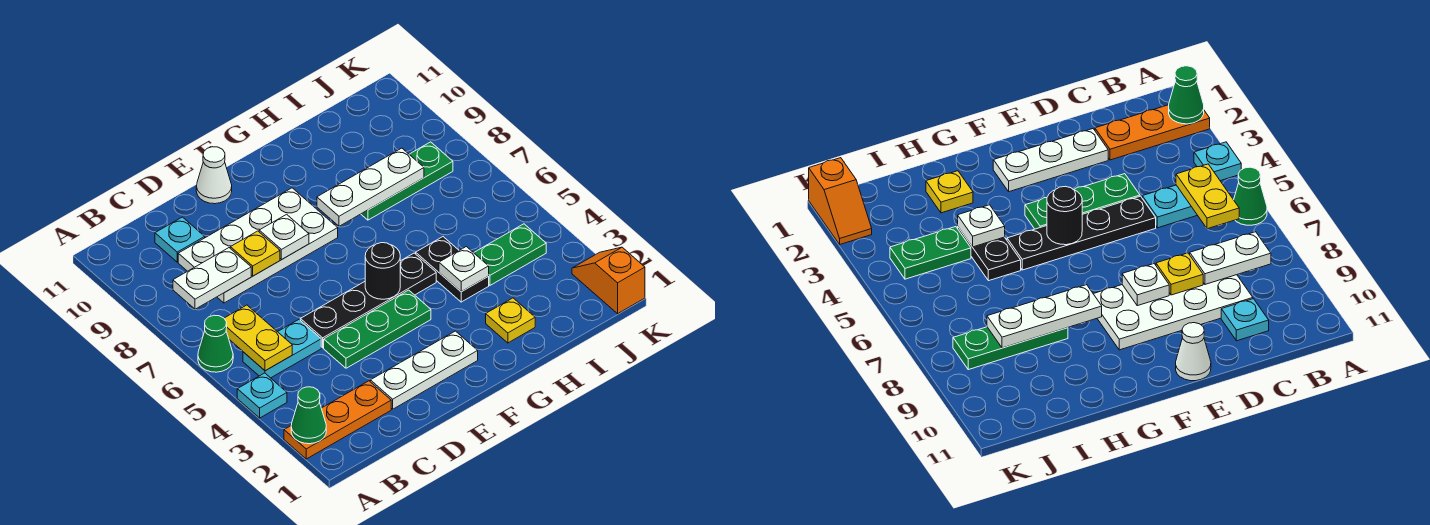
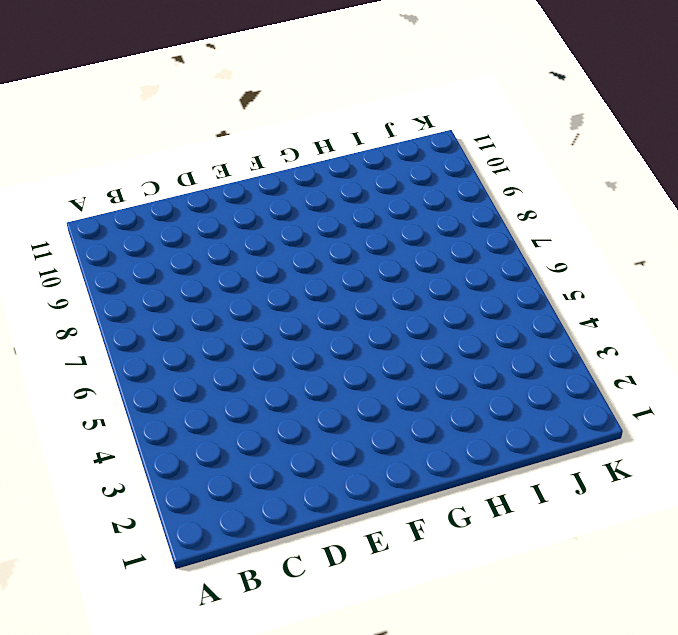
none -> orange plate A2:C2 level 1
none -> cyan plate A4 level 1
none -> green cone A6 level 1

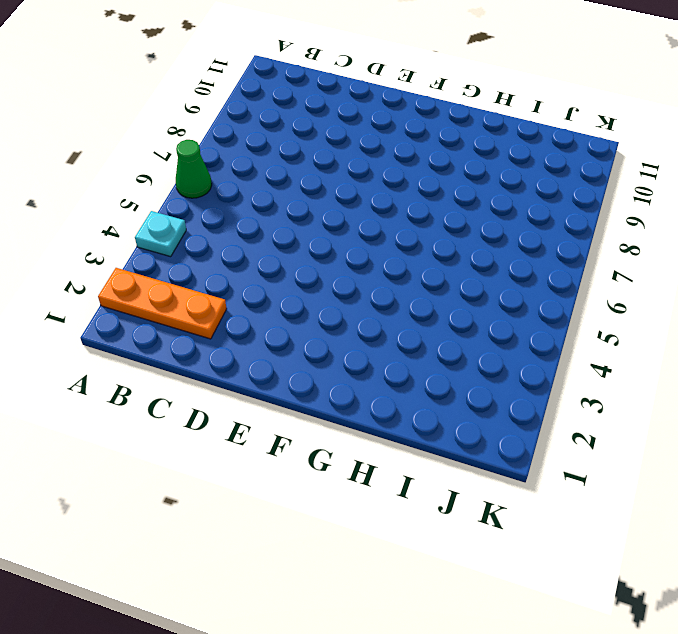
none -> cyan plate B5:C5 level 1
none -> white plate C8:F9 level 1
none -> cyan plate C10 level 1

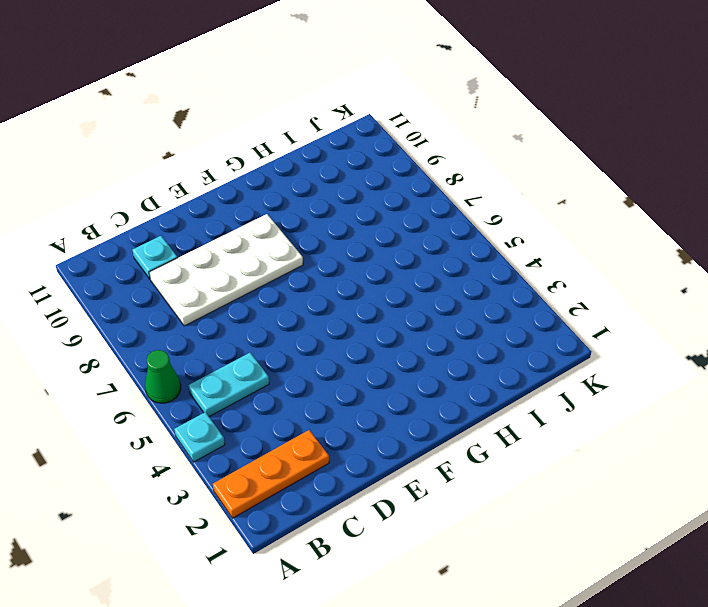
none -> white plate D2:F2 level 1
none -> green plate D4:F4 level 1
none -> black plate D5:G5 level 1

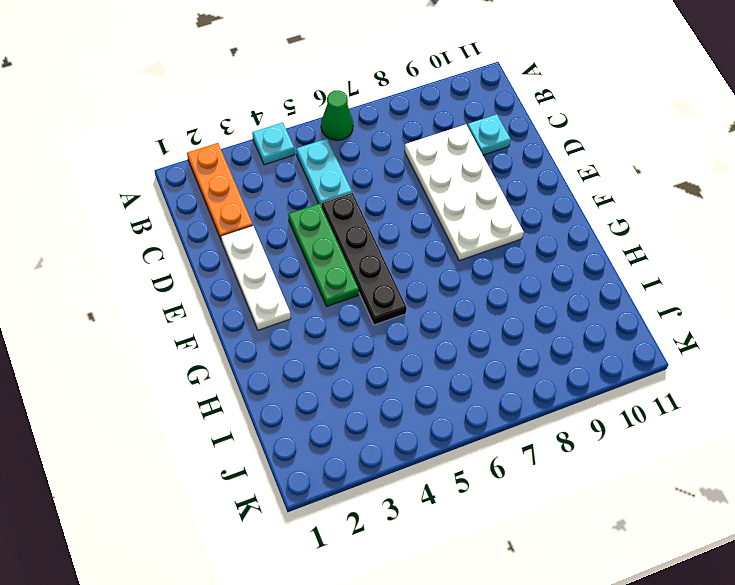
none -> white cone E11 level 1
none -> yellow plate H2 level 1
none -> black plate H4:H5 level 1

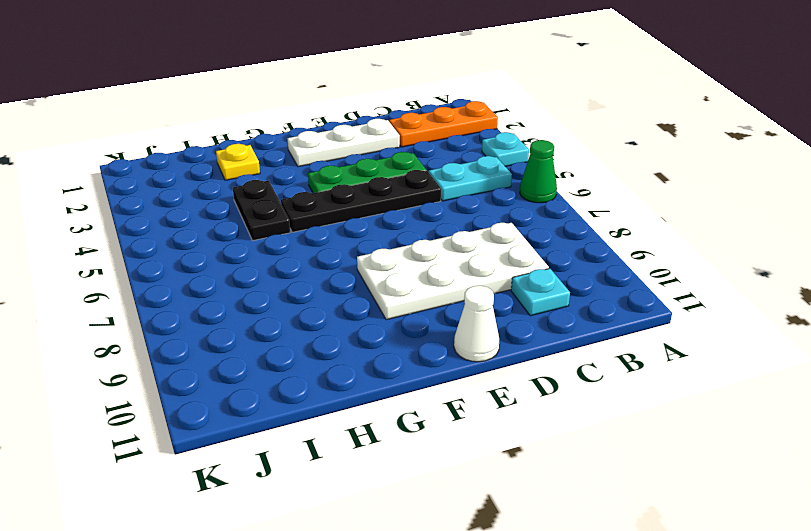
none -> green plate H8:J8 level 1
none -> green plate I4:J4 level 1
none -> orange slope K1:K2 level 1 top 1

